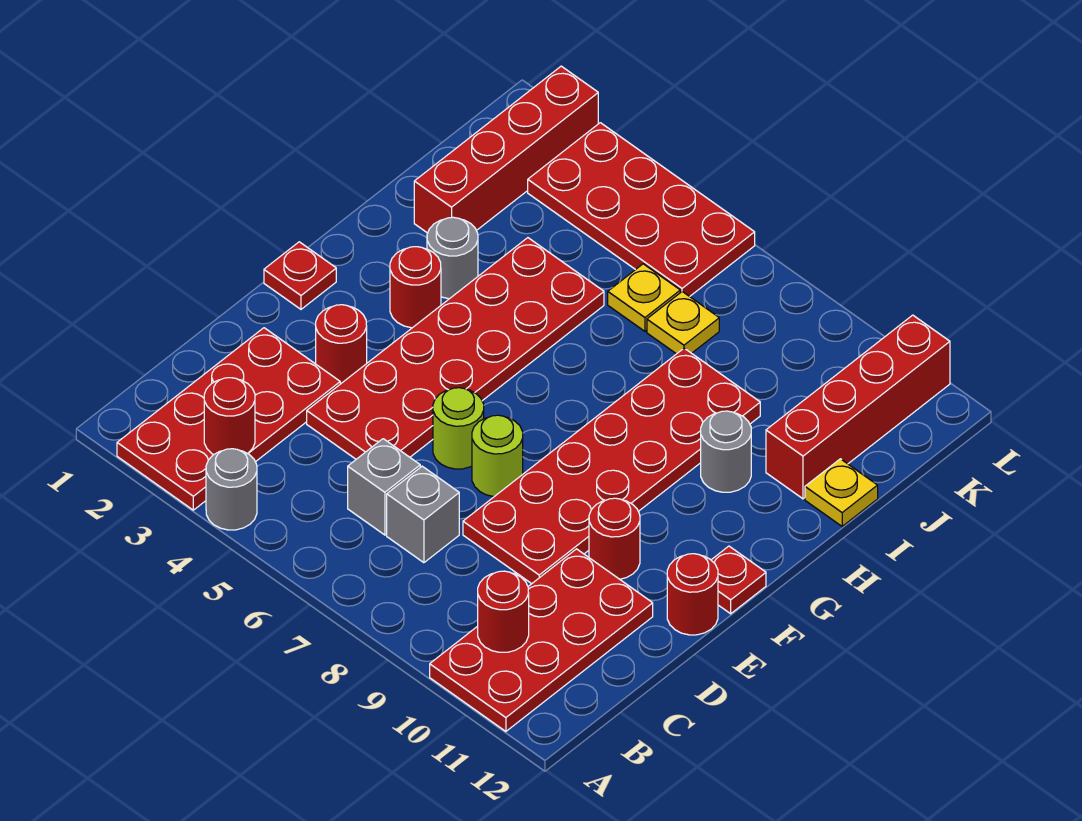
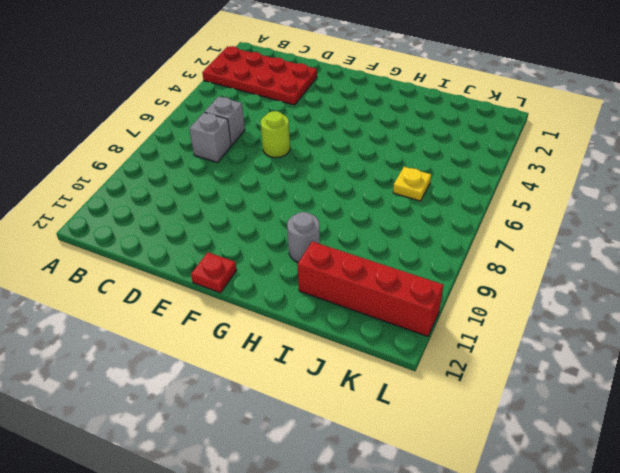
none -> grey round brick A4 level 1
none -> red plate A10:D11 level 1
none -> red plate D4:I5 level 1

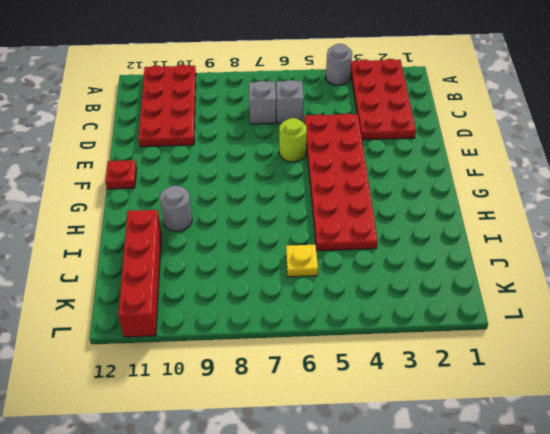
none -> red plate D8:I9 level 1
none -> red round brick E3 level 1
none -> lime round brick E7 level 1

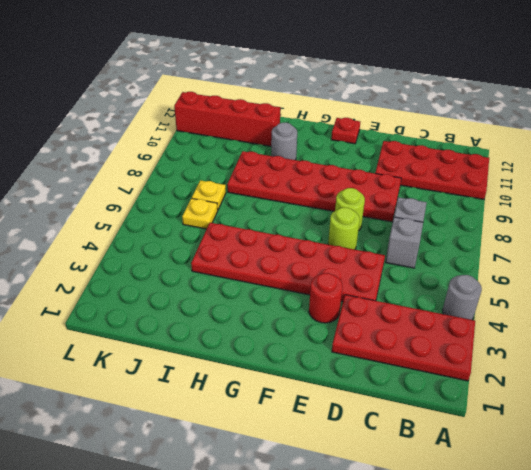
none -> red round brick E10 level 1
none -> red round brick E12 level 1
none -> red plate F1 level 1

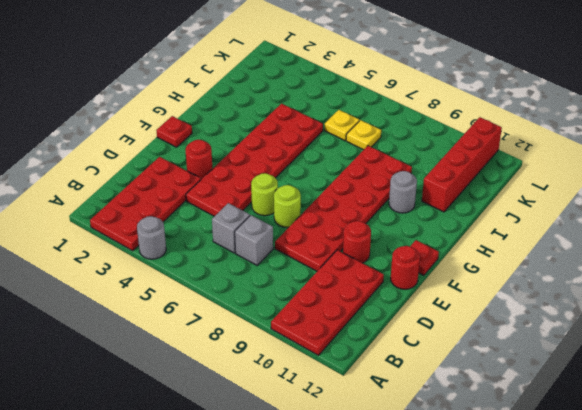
none -> red round brick G3 level 1
none -> grey round brick H3 level 1
none -> red brick I2:L2 level 1

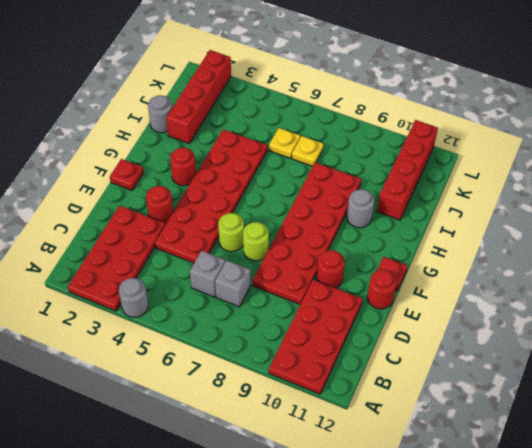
grey round brick I1 level 1 -> grey round brick H3 level 1
none -> yellow plate I12 level 1
none -> red plate K3:L6 level 1
none -> red round brick B3 level 2

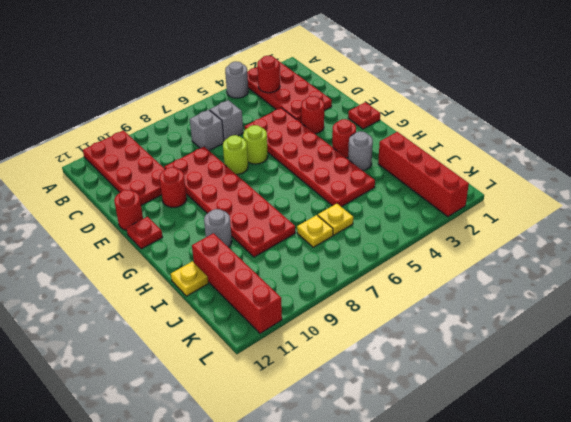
none -> red plate K3:L6 level 1
none -> red round brick B10 level 2

